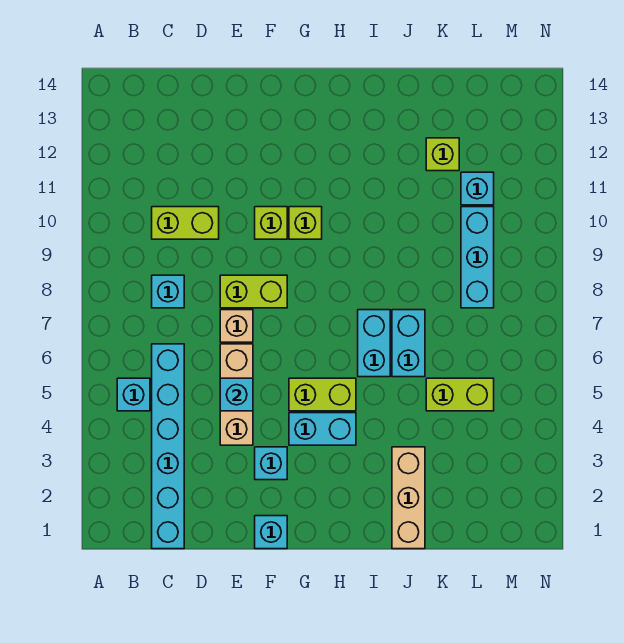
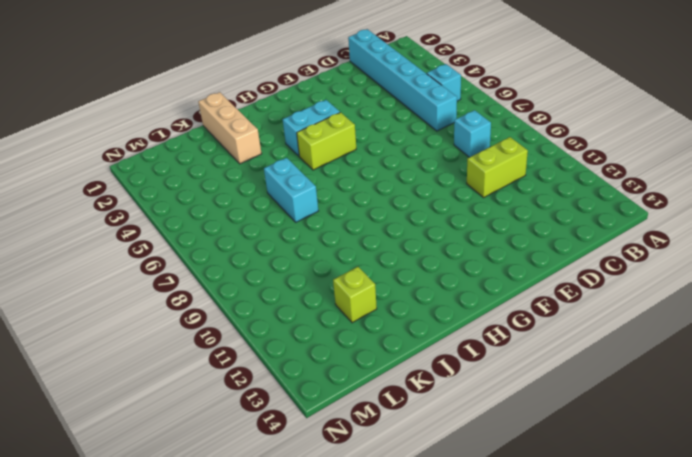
none -> tan brick E4:E6 level 1
none -> tan brick E7 level 1
none -> lime brick E8:F8 level 1

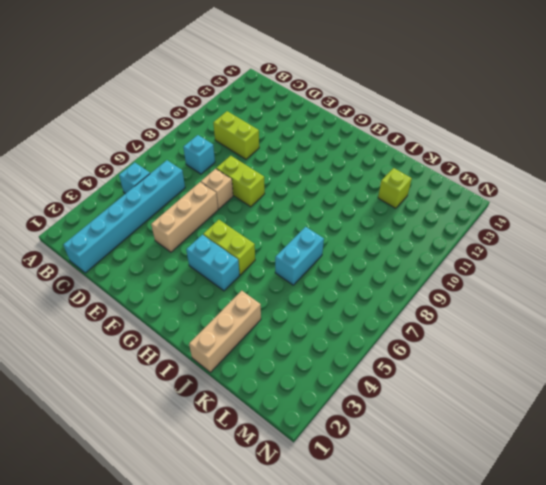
none -> cyan brick F1 level 1
none -> cyan brick F3 level 1
none -> lime brick F10 level 1

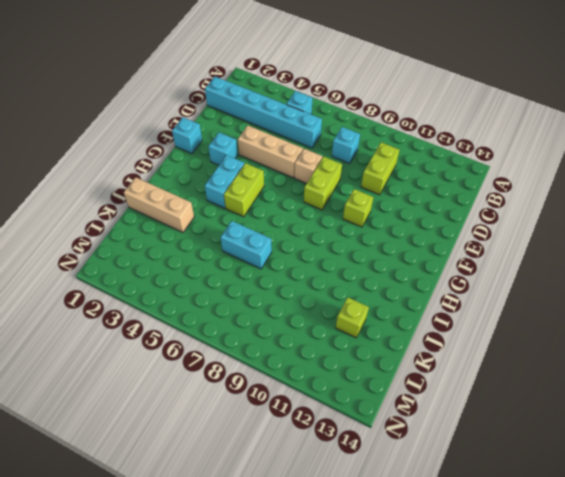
none -> lime brick G10 level 1
none -> cyan brick I6:I7 level 1
none -> lime brick K5:L5 level 1

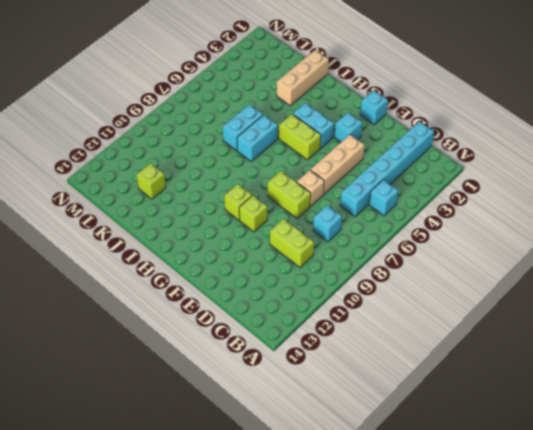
none -> lime brick K5:L5 level 1
none -> cyan brick L8:L10 level 1
none -> cyan brick L11 level 1

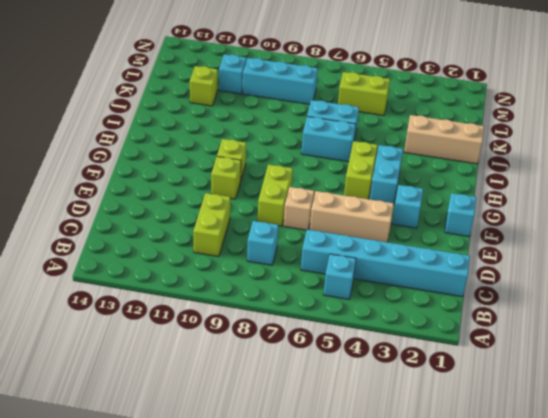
lime brick L5:L6 level 1 -> lime brick K5:L5 level 1
none -> cyan brick E5 level 2

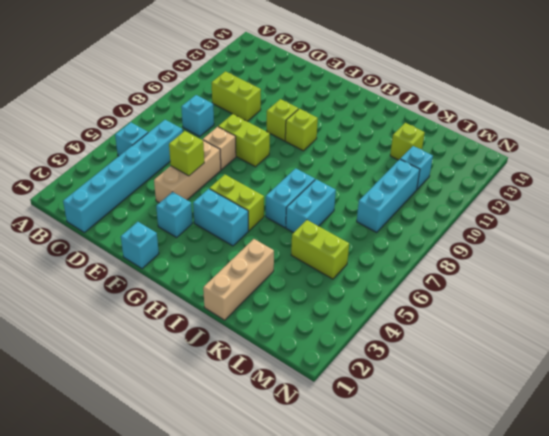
lime brick E5 level 2 -> cyan brick E5 level 2

